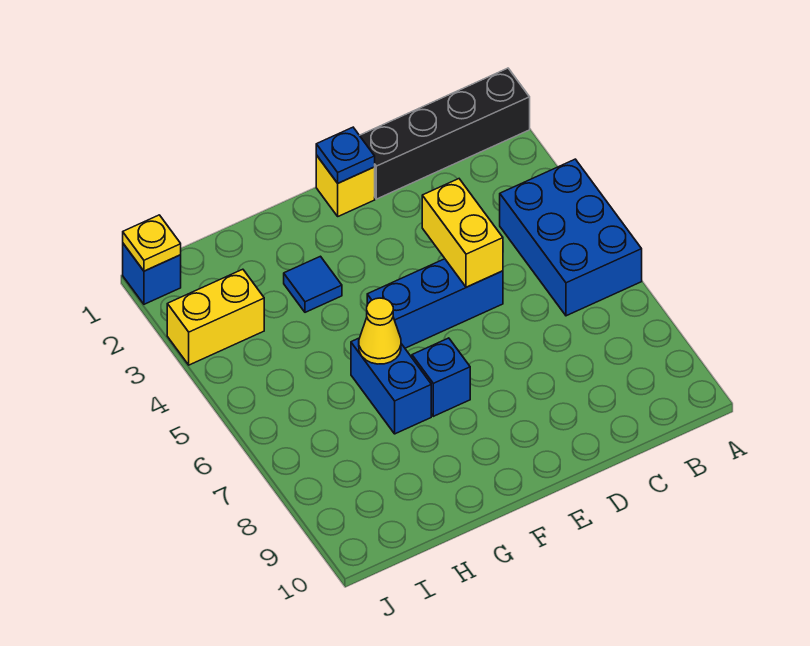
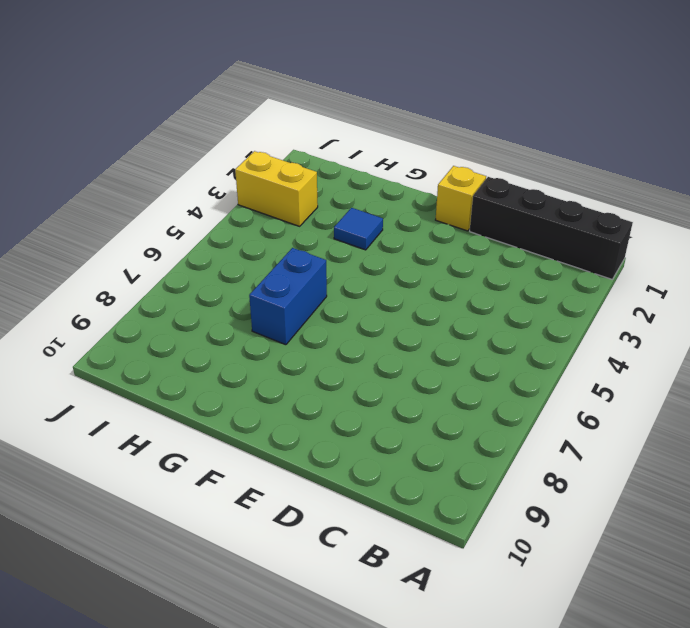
none -> blue brick A4:B6 level 1
none -> blue brick D5:F5 level 1
none -> blue brick F7 level 1

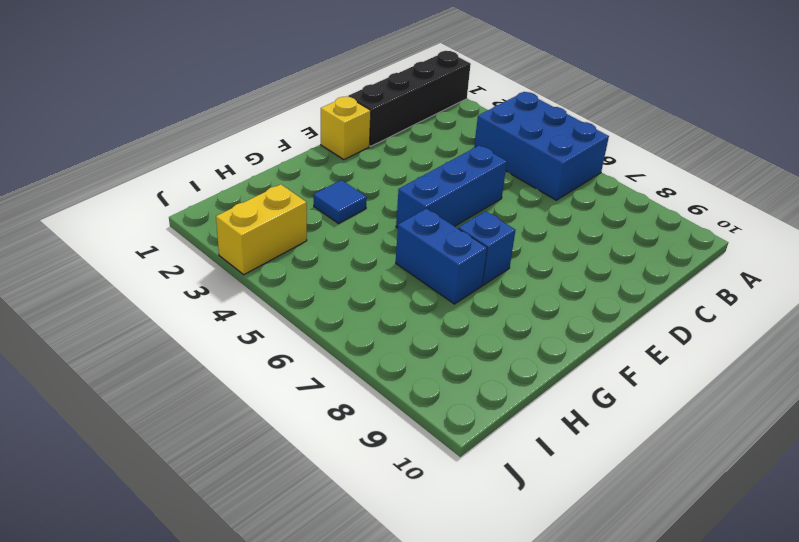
none -> blue brick J1 level 1
none -> yellow brick D4:D5 level 2
none -> blue plate E1 level 2

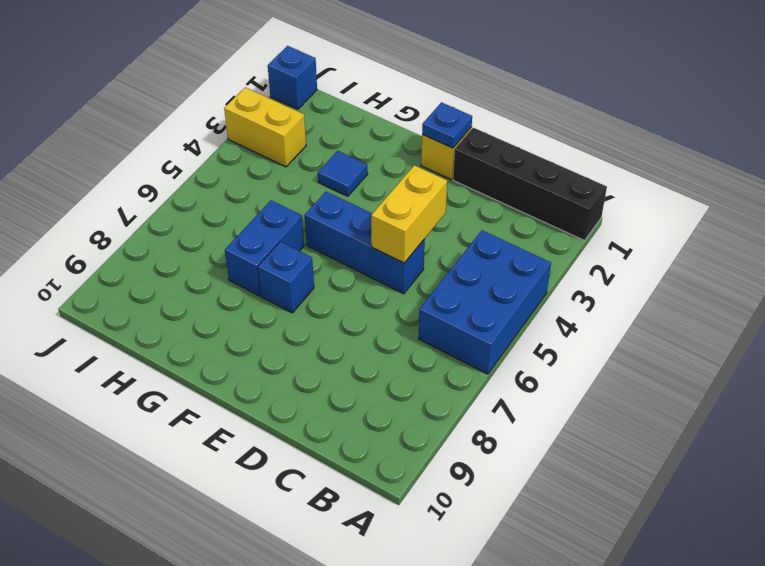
none -> yellow cone G6 level 2
none -> yellow plate J1 level 2

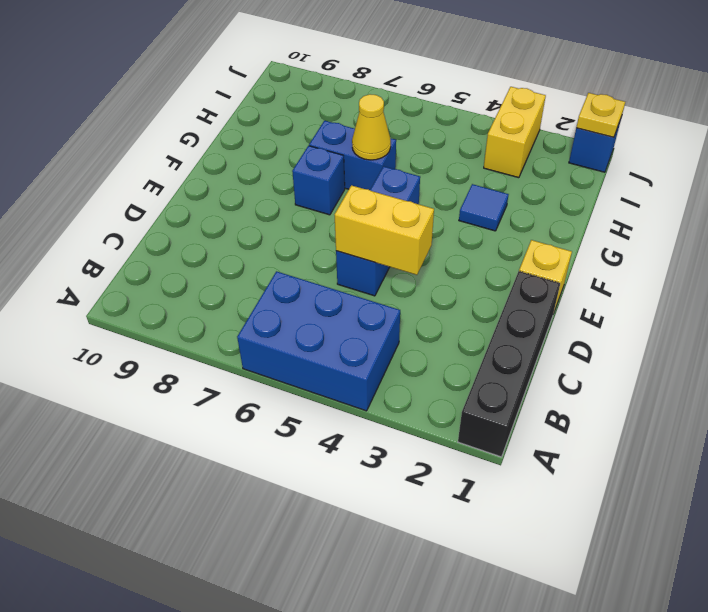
none -> blue plate E1 level 2

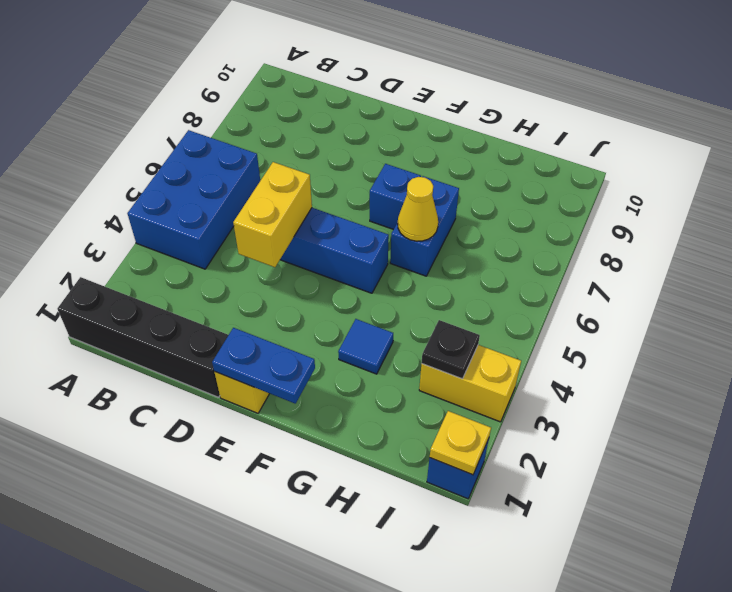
blue plate E1:F1 level 2 -> blue plate E1 level 2
black plate I3 level 2 -> none

